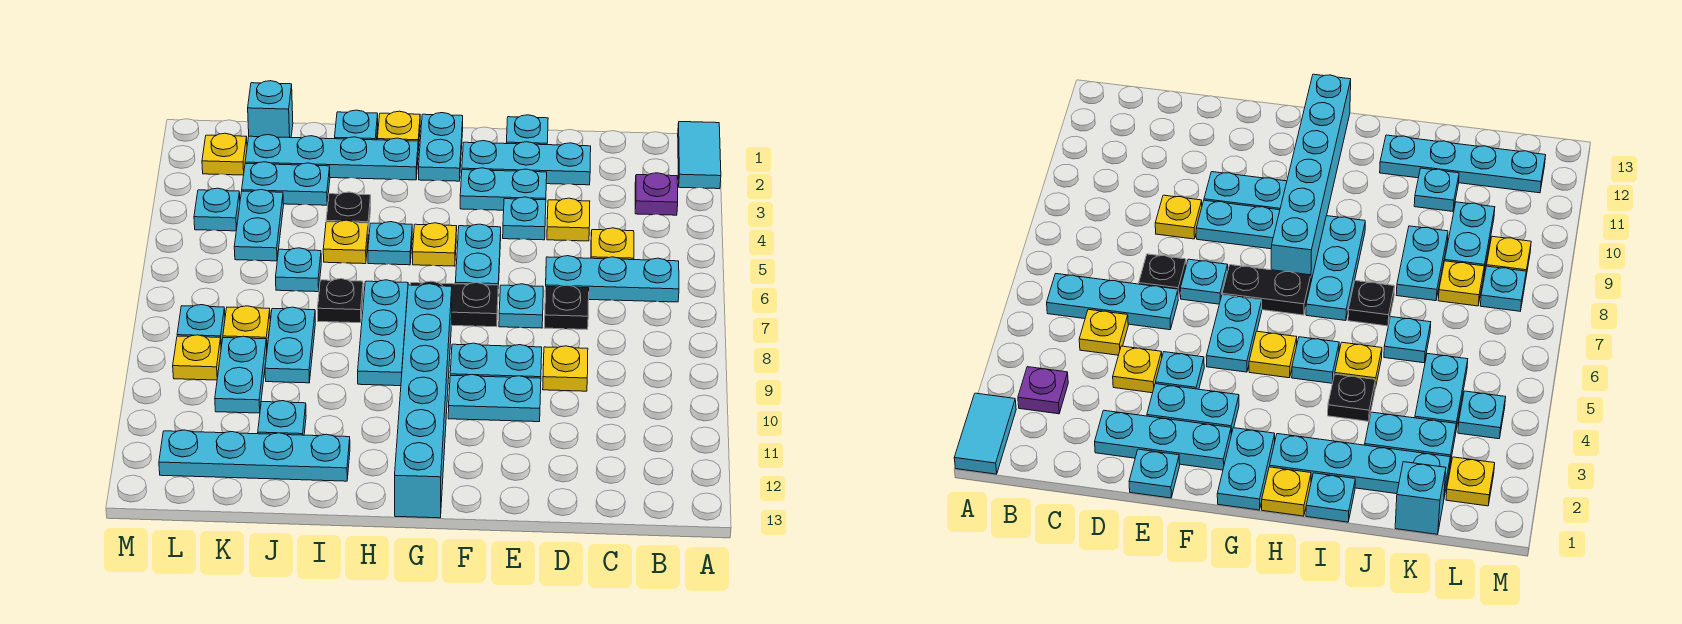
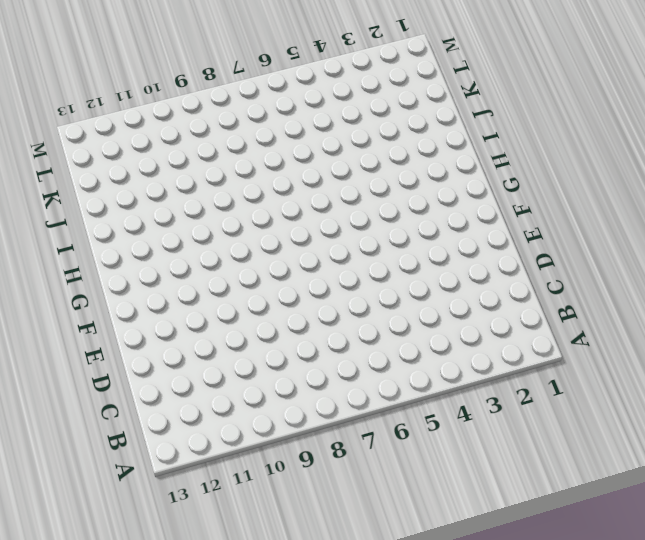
none -> cyan tile A1:A2 level 1
none -> purple plate B3 level 1
none -> cyan plate B6:D6 level 1
none -> yellow plate C5 level 1

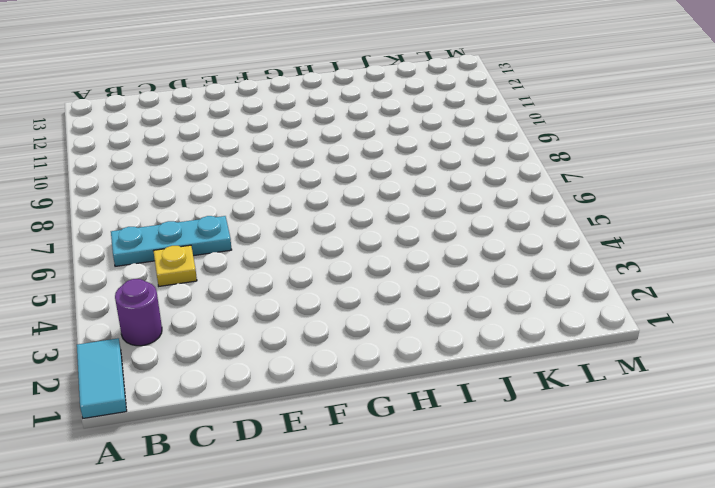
purple round brick B3 level 1 -> purple plate B3 level 1
none -> cyan plate D2:F2 level 1
none -> yellow plate D4 level 1
none -> black plate D7 level 1
none -> yellow plate D9 level 1

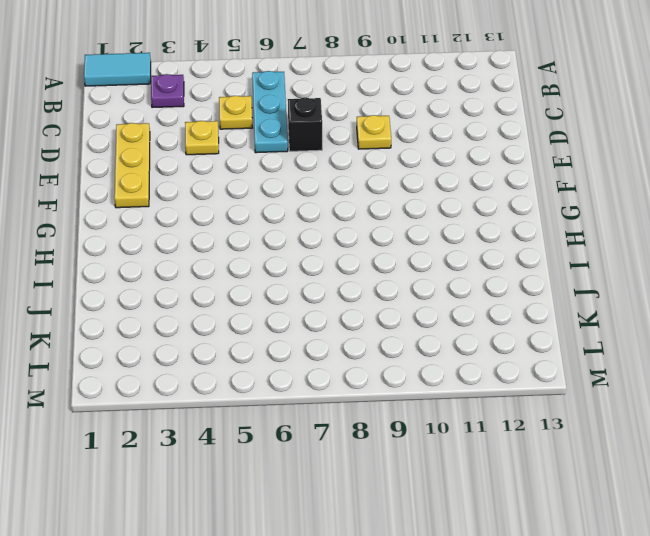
yellow plate D2:F2 level 1 -> cyan plate D2:F2 level 1
black brick D7 level 1 -> black plate D7 level 1
none -> cyan plate E1 level 1
none -> cyan plate E3:F3 level 1
none -> cyan plate E4 level 1
none -> cyan plate E7 level 1

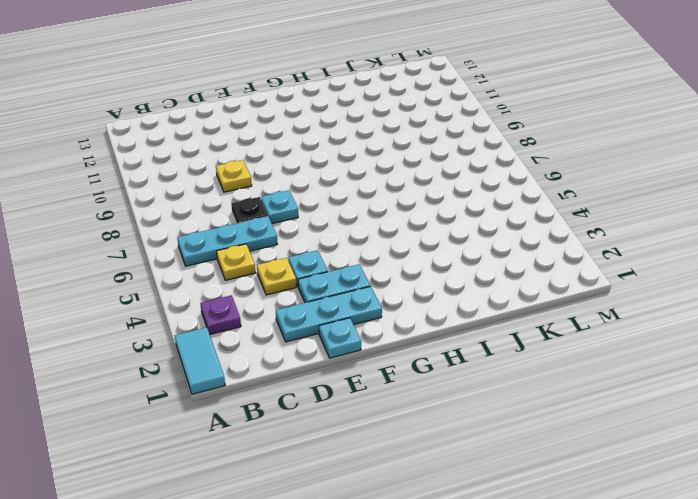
none -> cyan plate E9:F9 level 1
none -> cyan plate E10:F10 level 1
none -> cyan plate F5:F6 level 1
none -> black plate F7:G7 level 1

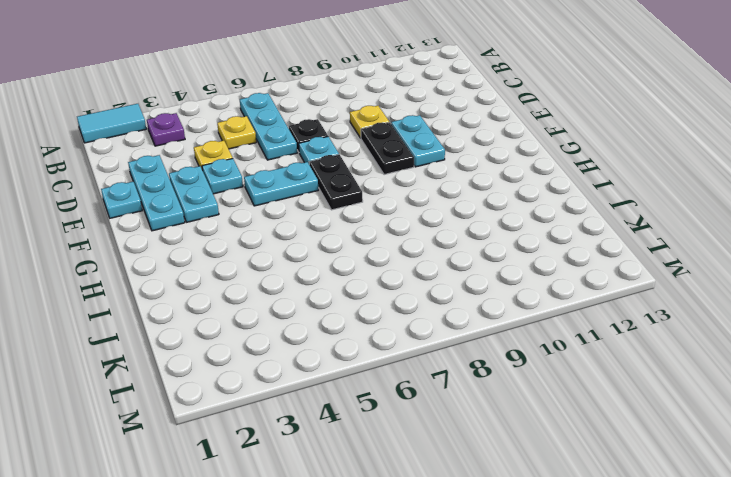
black plate E9:F9 level 1 -> cyan plate E9:F9 level 1
none -> cyan plate G1:G2 level 1
none -> yellow plate G5 level 1
none -> cyan brick G8:G13 level 1
none -> yellow plate H1 level 1

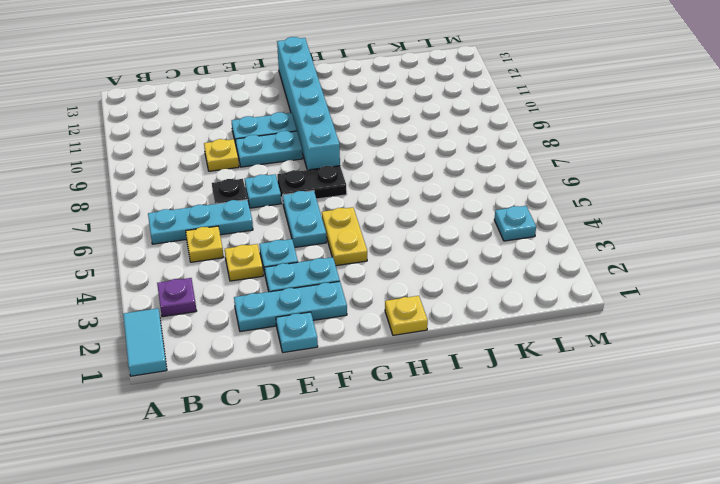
yellow plate G4:G5 level 1 -> yellow plate G5 level 1
none -> cyan plate G1:G2 level 1
none -> cyan plate H2:K2 level 1
none -> cyan plate H5 level 1
none -> cyan plate H7:H9 level 1

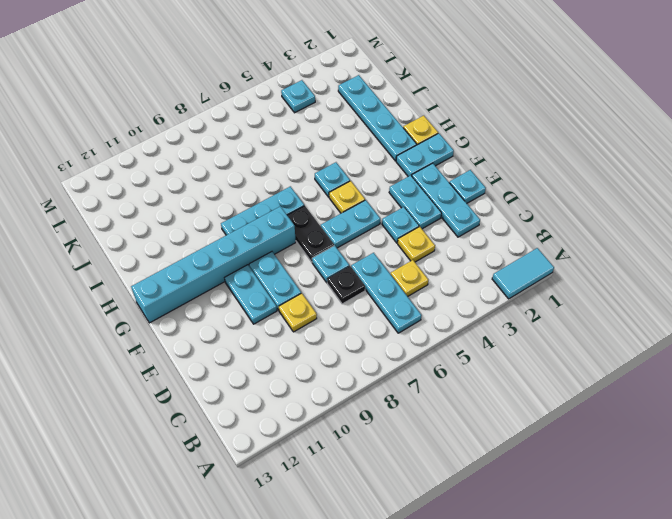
none -> purple plate B3 level 1
none -> cyan plate I1 level 1
none -> black plate I4 level 1
none -> yellow plate I5 level 1

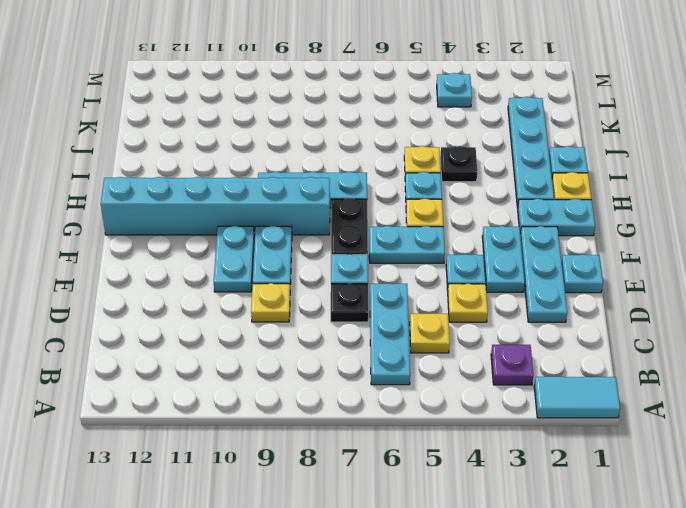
none -> black plate I7 level 1
none -> cyan plate I12:L12 level 1
none -> cyan plate J3:K3 level 1
none -> cyan plate J6 level 1

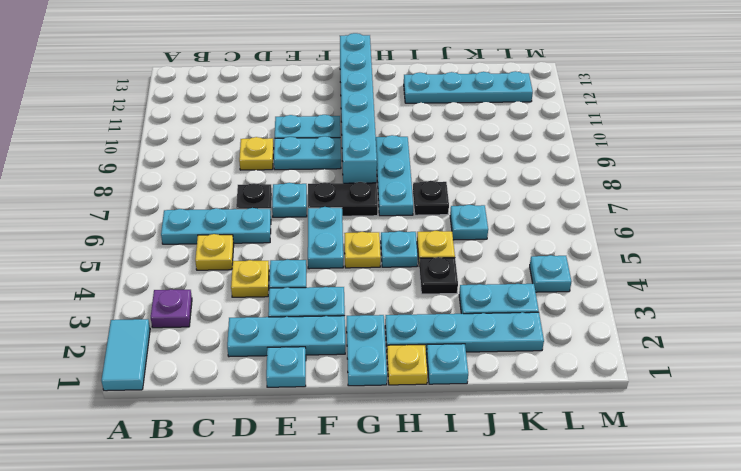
none -> cyan plate J8:J9 level 1
none -> cyan plate J11 level 1
none -> cyan brick K1 level 1
none -> cyan plate K4:K5 level 1

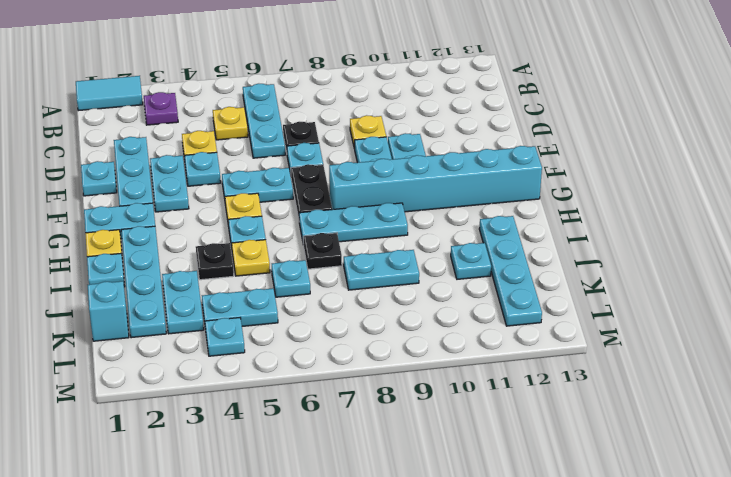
none -> yellow plate K8 level 1
none -> cyan plate K9:K10 level 1
none -> yellow plate L2 level 1
none -> cyan plate L8 level 1

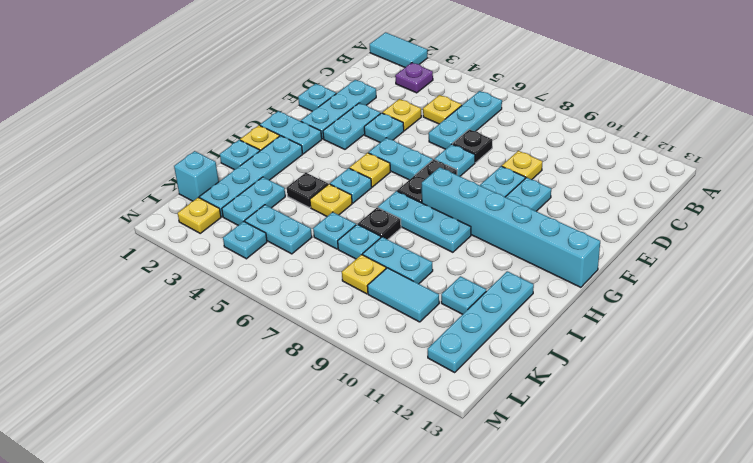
cyan plate J7 level 1 -> cyan plate L8 level 1
cyan tile K9:K10 level 1 -> cyan plate K9:K10 level 1
none -> yellow plate L9 level 1

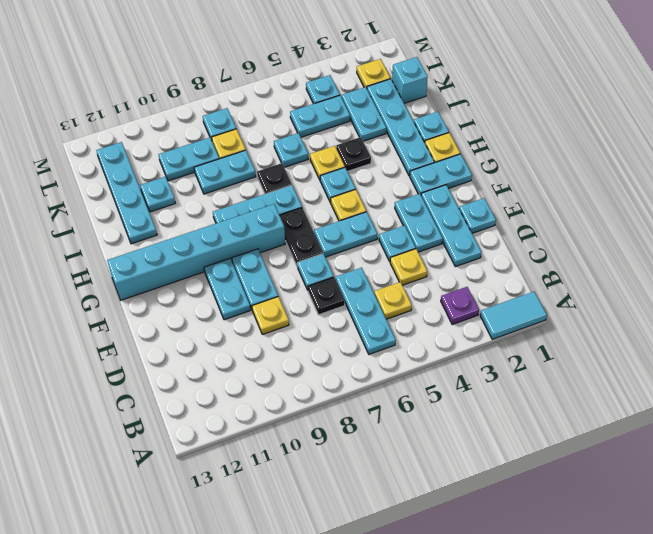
none -> yellow plate L9 level 1

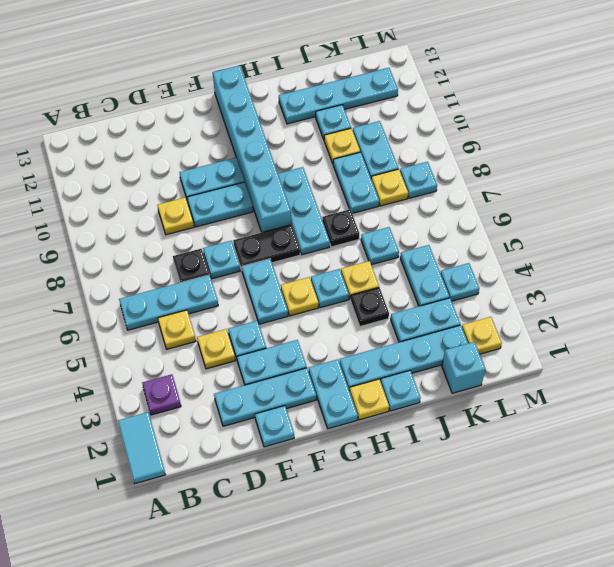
yellow plate J10 level 1 -> yellow plate L9 level 1

